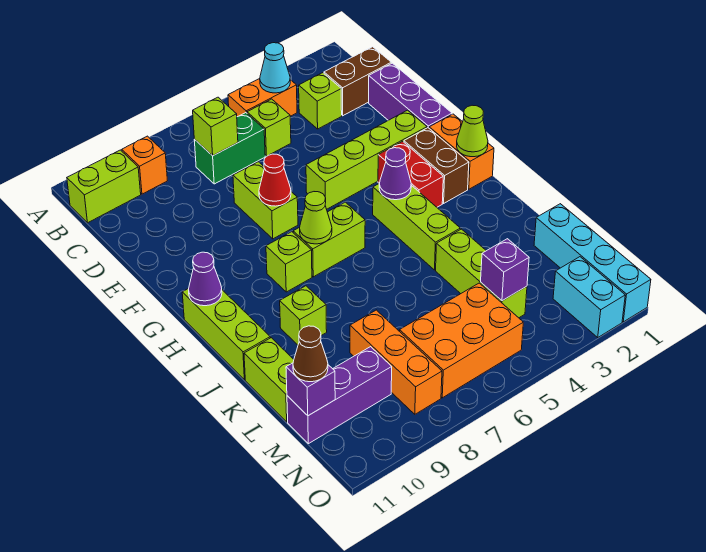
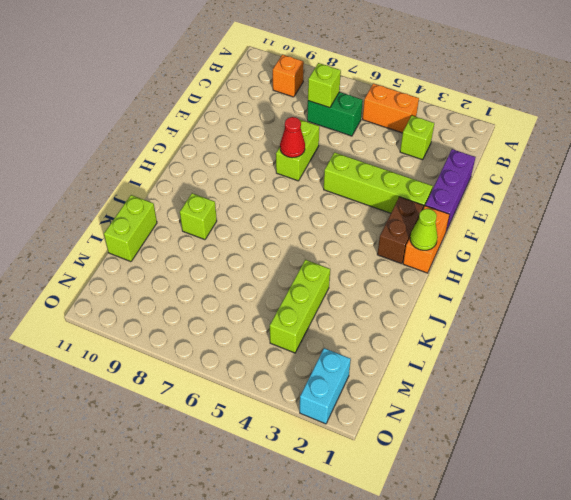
none -> lime brick B10:B11 level 1
none -> brown brick C1:C2 level 1
none -> lime brick C5 level 1
none -> red brick G3:H3 level 1

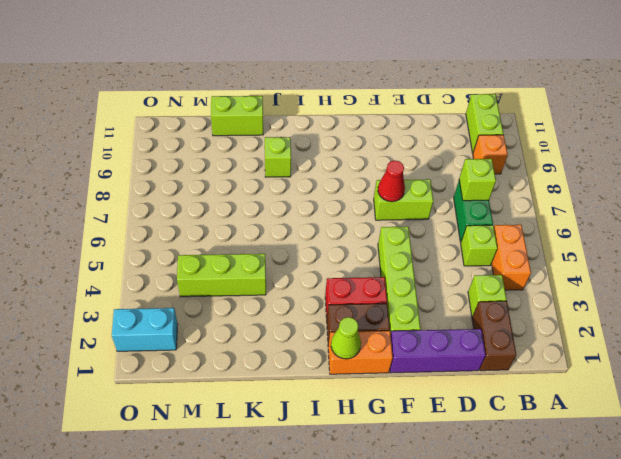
none -> lime brick H4:J4 level 1
none -> lime brick H6:H7 level 1
none -> lime brick H8 level 1
none -> lime brick H11:J11 level 1

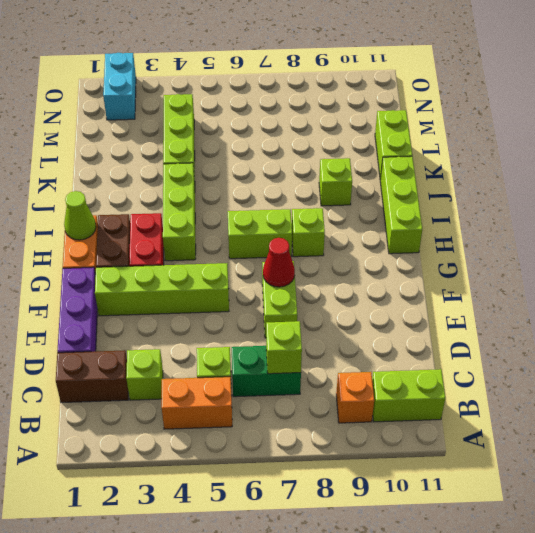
none -> cyan brick L1:O1 level 1
none -> orange brick L8:N8 level 1
none -> orange brick M5:N7 level 1
none -> purple brick M9:M11 level 1

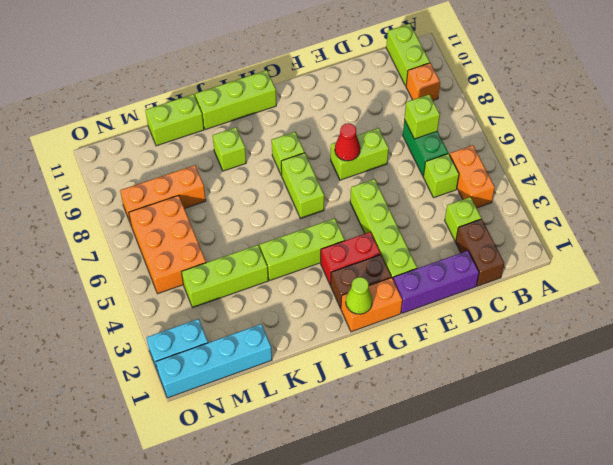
none -> purple brick M9:M11 level 1
none -> cyan cone B4 level 2
none -> purple cone H4 level 2
none -> lime cone H7 level 2

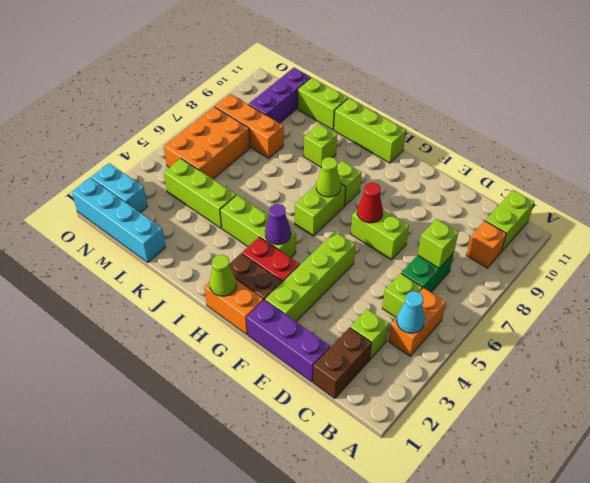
none -> purple cone H11 level 2
none -> purple brick M4 level 2
none -> purple brick M11 level 2
none -> brown cone M11 level 3

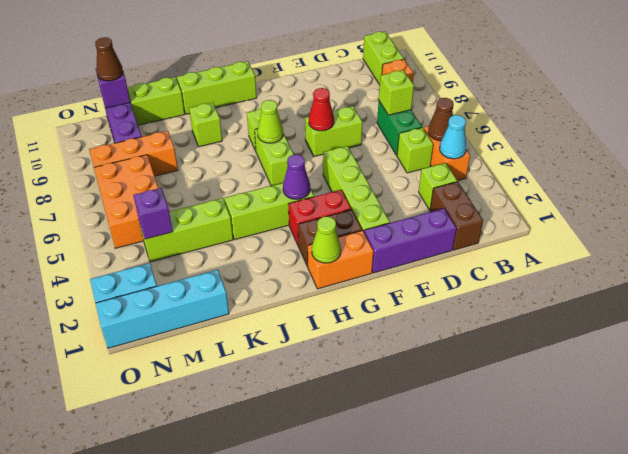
brown cone B5 level 2 -> none
none -> purple cone H11 level 2

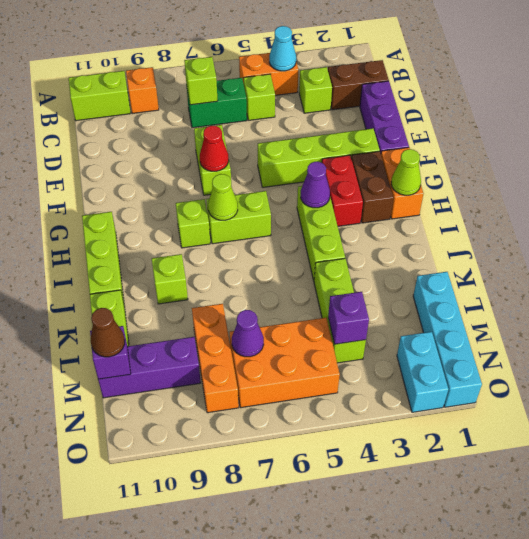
purple cone M7 level 2 -> purple cone H11 level 2

